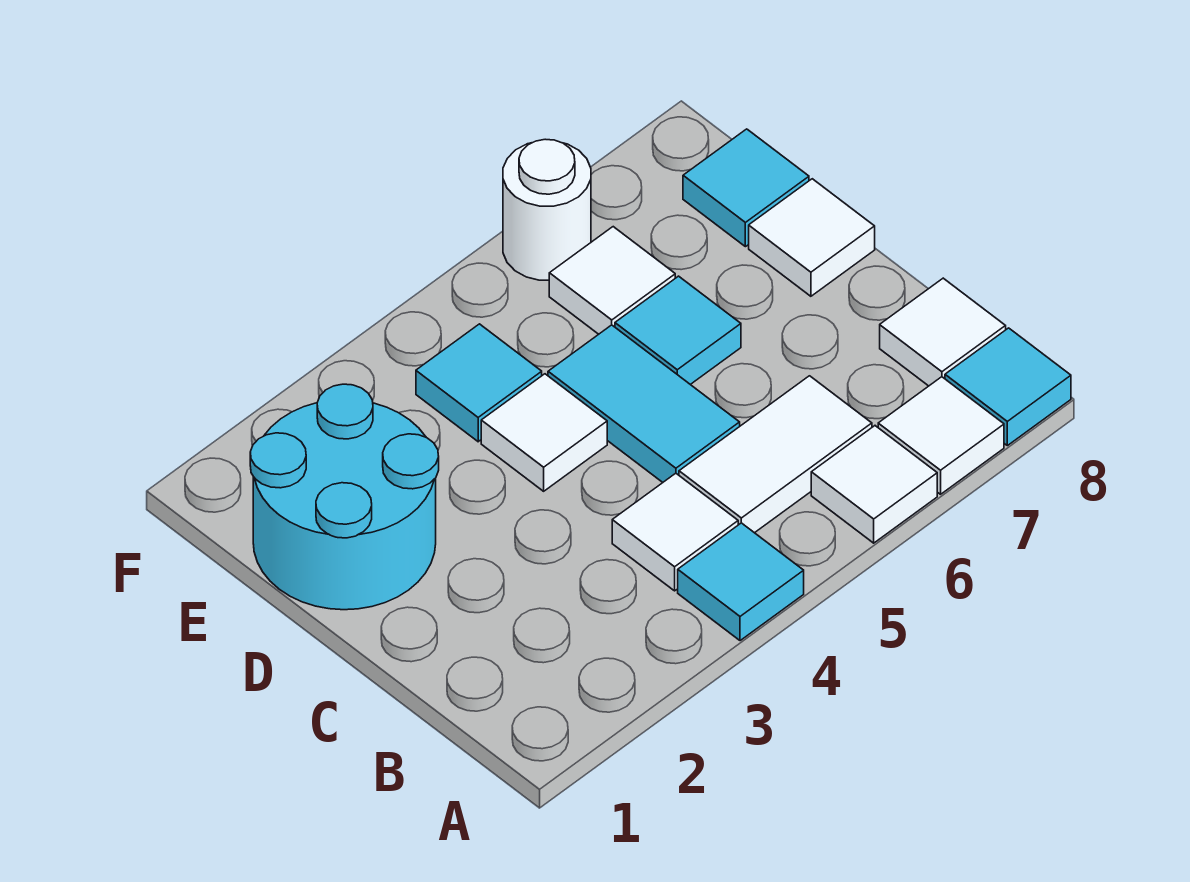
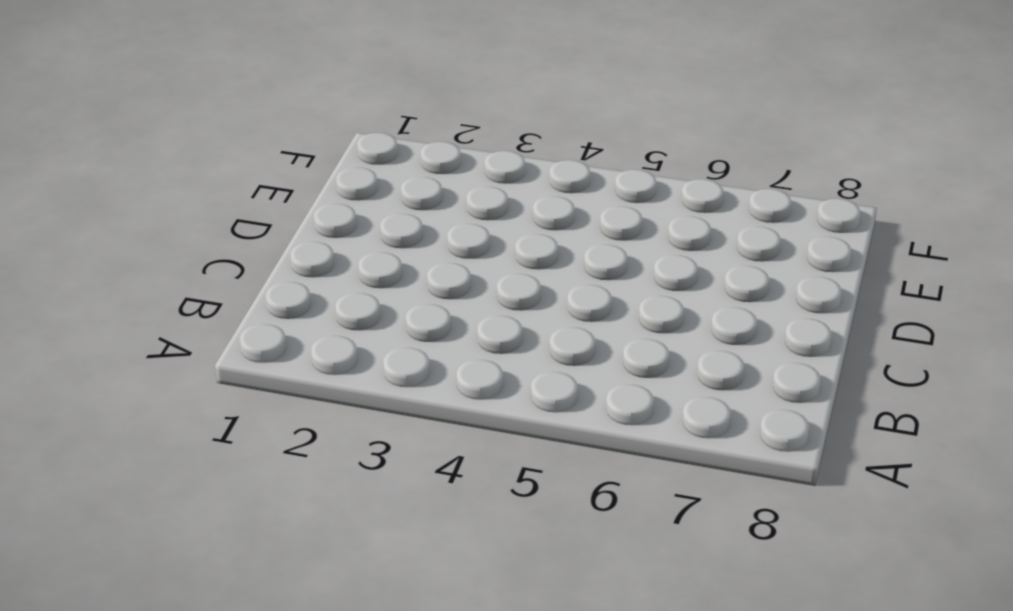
none -> cyan tile A4 level 1
none -> white tile A6 level 1
none -> white tile A7 level 1

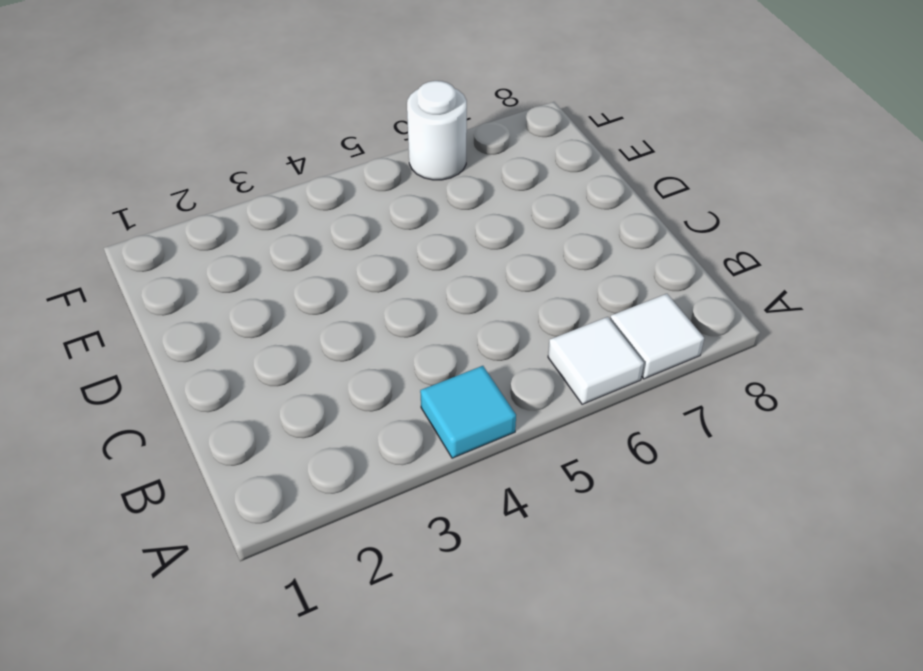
none -> cyan tile A8 level 1
none -> white tile B4 level 1
none -> white tile B5:B6 level 1

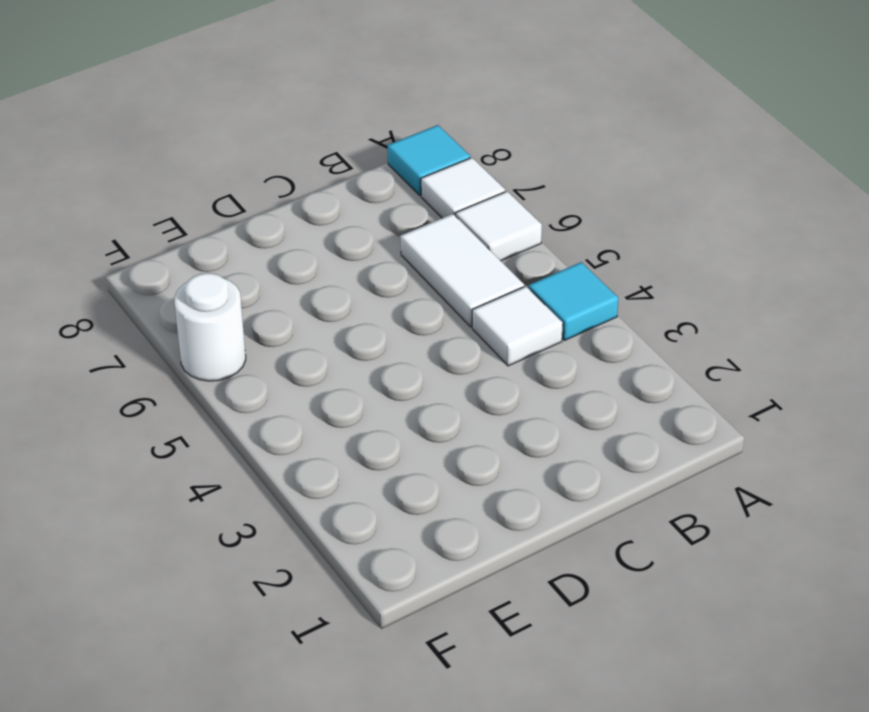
none -> white tile B8 level 1
none -> cyan tile C5:D5 level 1
none -> cyan round brick D1:E2 level 1

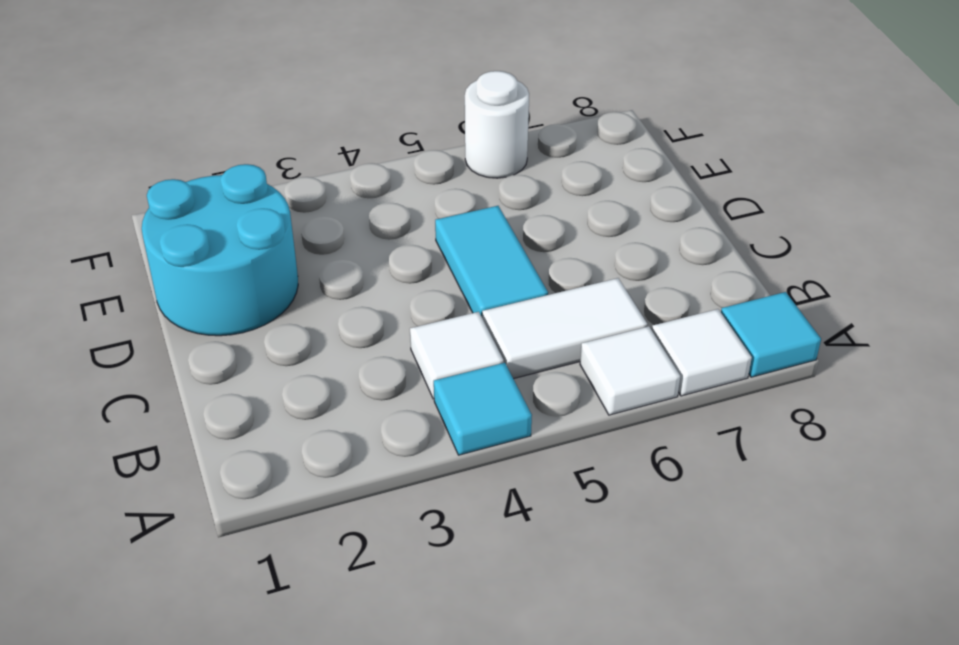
none -> white tile B8 level 1
none -> white tile D4 level 1
none -> cyan tile D6 level 1

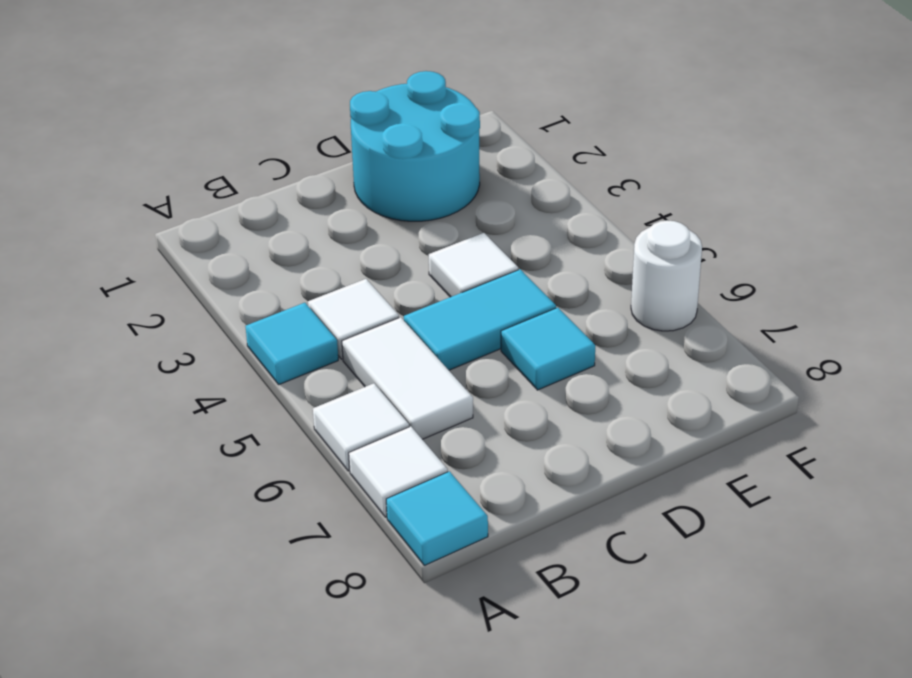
none -> white tile B8 level 1
none -> white tile D8 level 1
none -> cyan tile E4 level 1

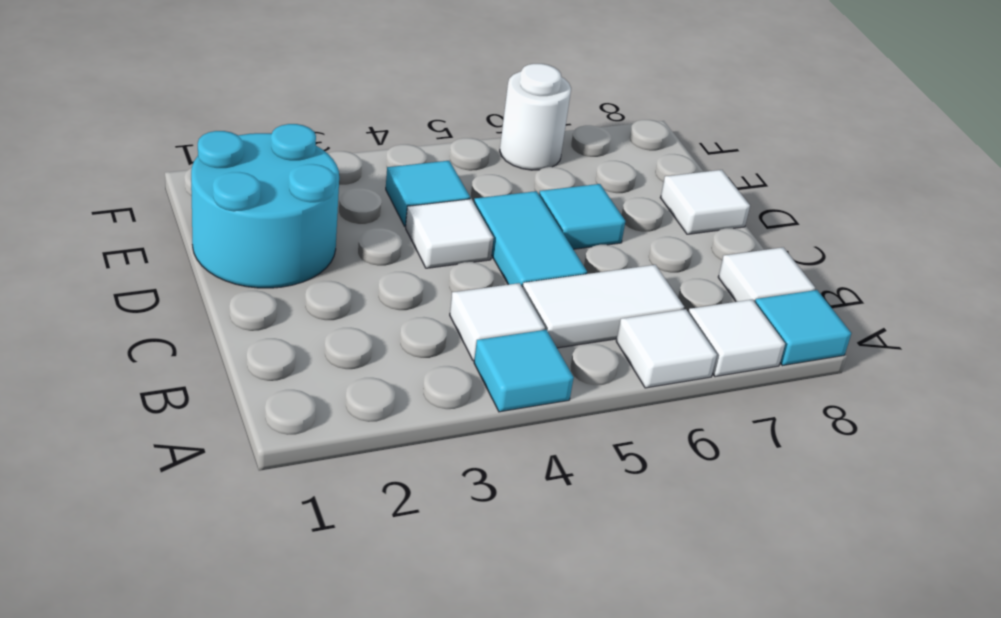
none -> white tile E6 level 1
none -> cyan tile E8 level 1

